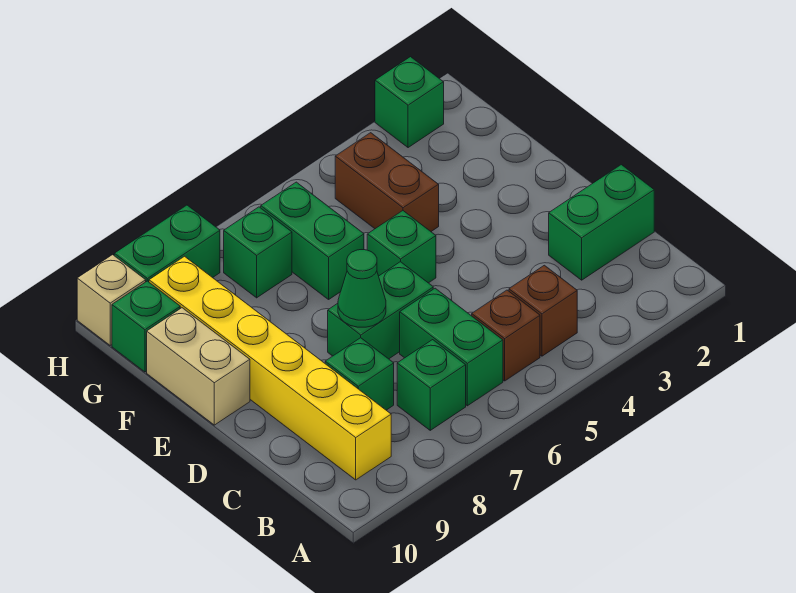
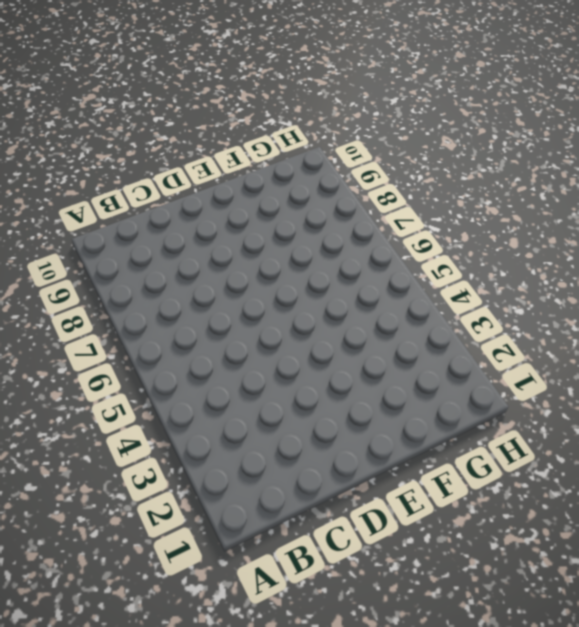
none -> brown brick B4 level 1
none -> brown brick B5 level 1
none -> green brick B6:C6 level 1

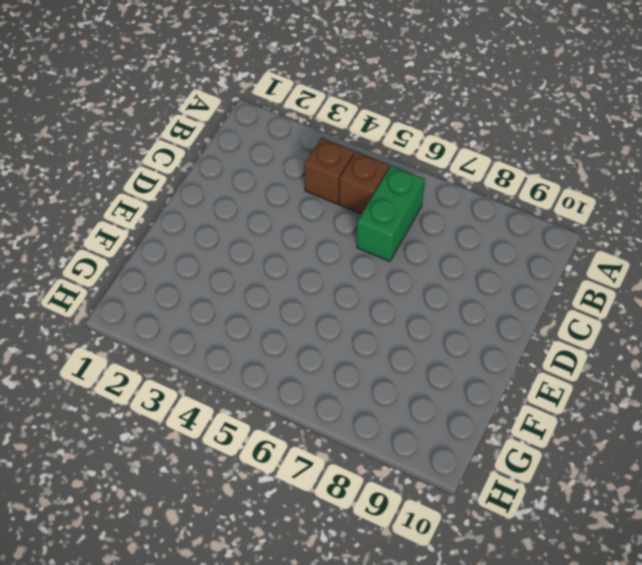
none -> green brick B7 level 1
none -> yellow brick B9:G9 level 1
none -> green brick C1:C2 level 1

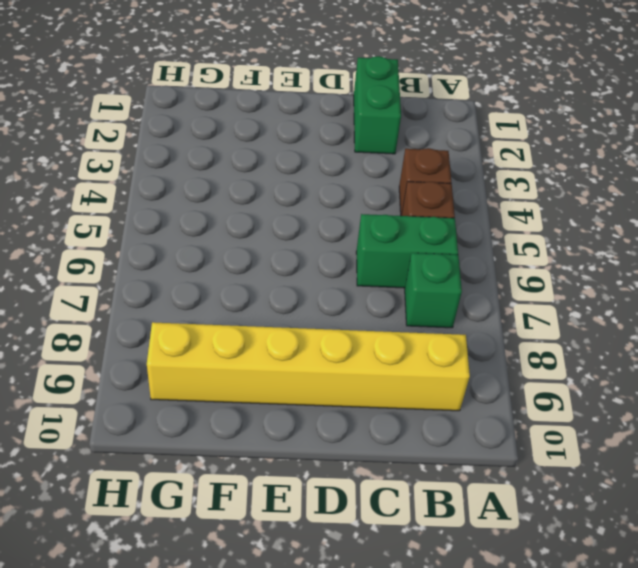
none -> green brick C8 level 1
none -> green brick D6:D7 level 1
none -> green brick E5 level 1

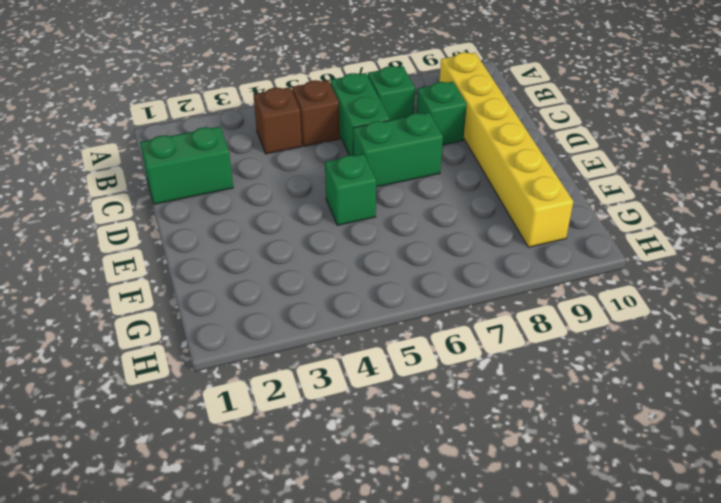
none -> tan brick E10:F10 level 1
none -> brown brick F4:G4 level 1
none -> green brick F6:G6 level 1

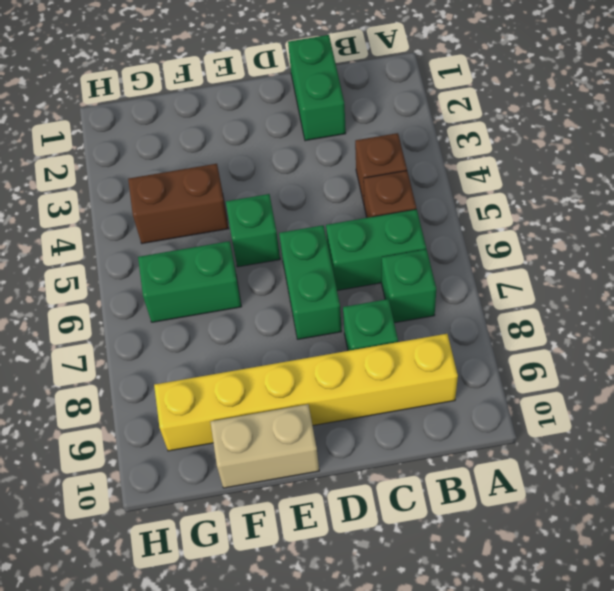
none -> green brick G7 level 1
none -> green brick G10 level 1
none -> green brick H2 level 1

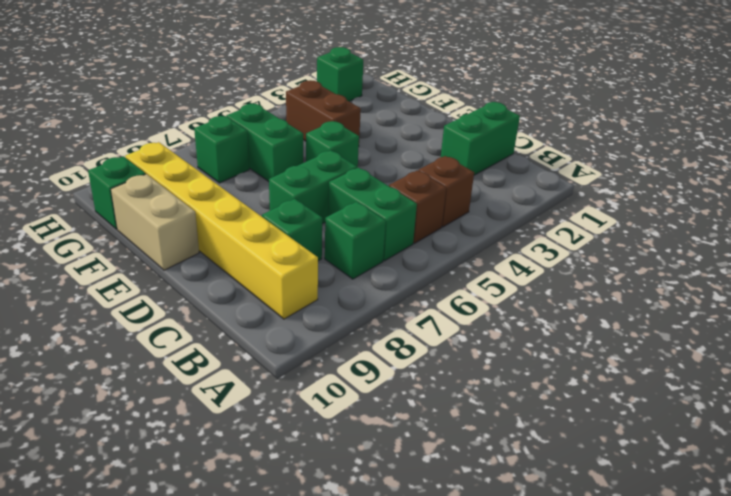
none -> green brick H8:H9 level 1
none -> tan brick H10 level 1
none -> green cone D7 level 2

